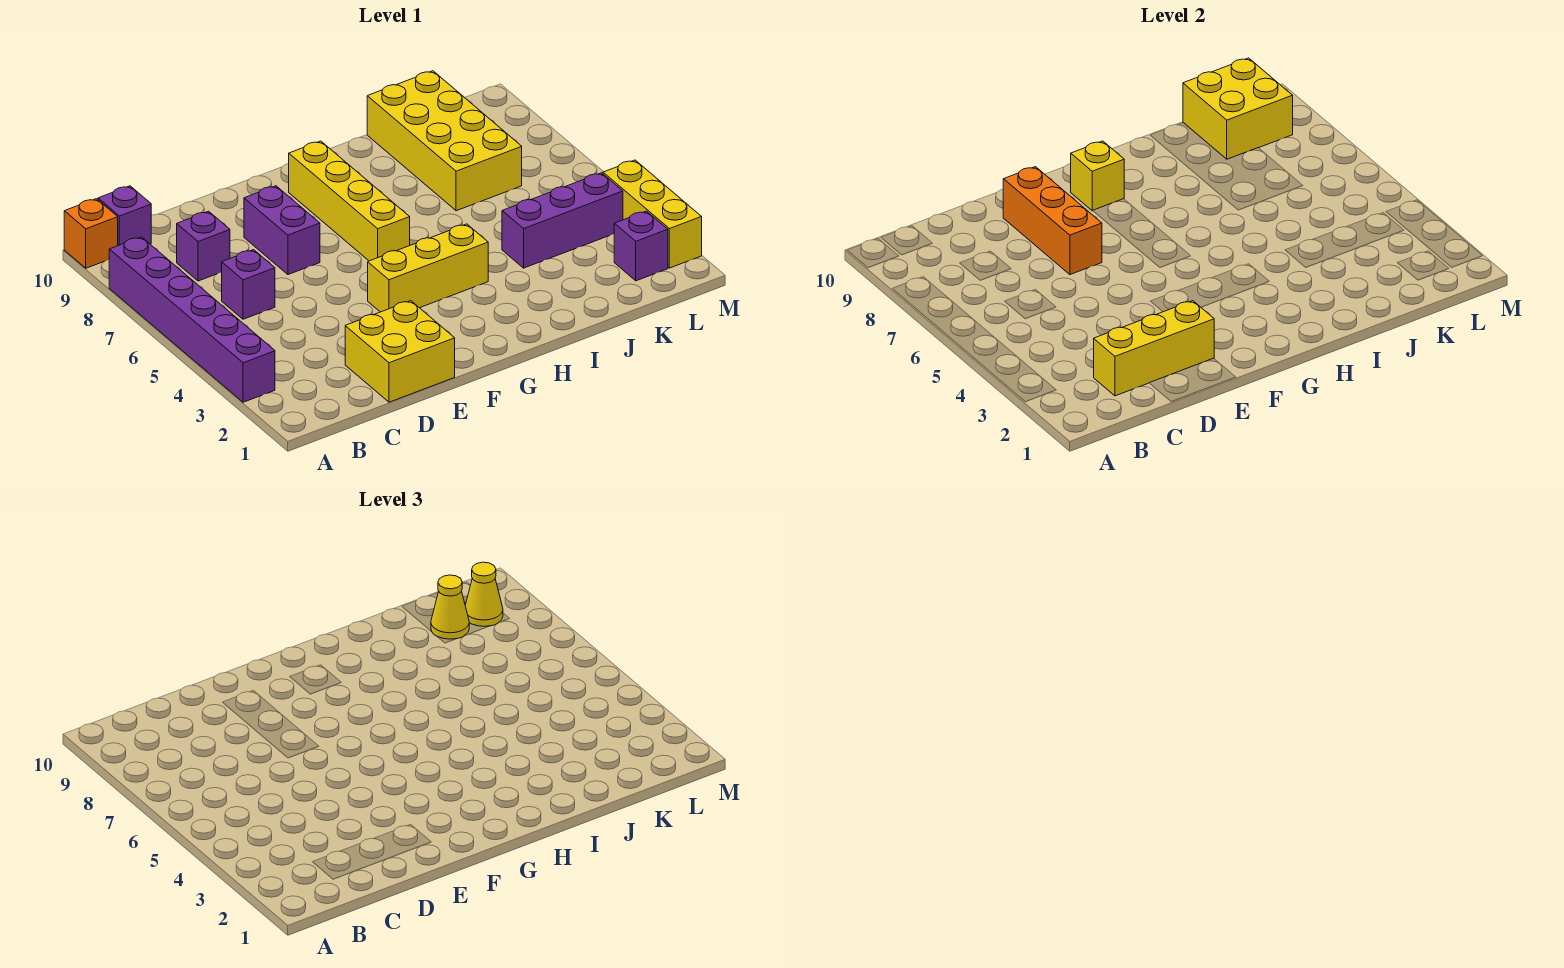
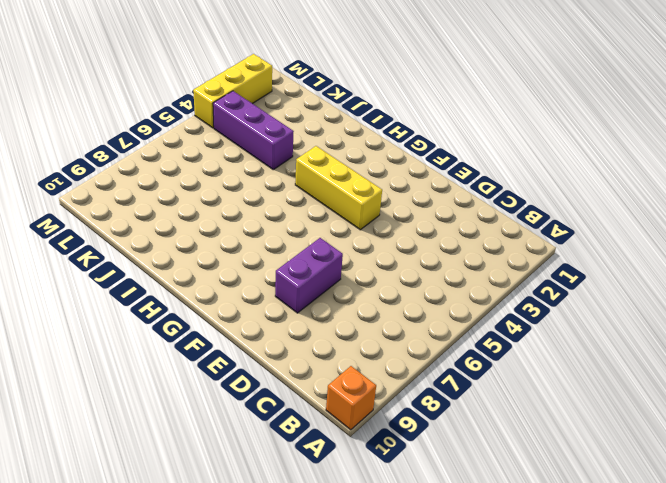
none -> purple brick A3:A8 level 1
none -> purple brick B10 level 1
none -> purple brick C6 level 1

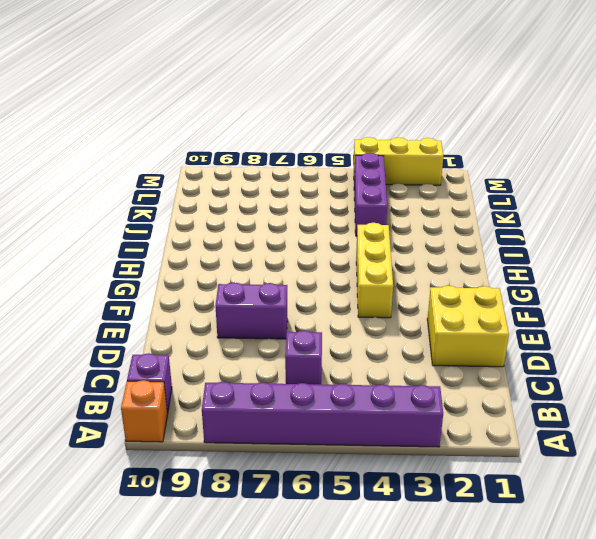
none -> purple brick C8 level 1
none -> yellow brick G6:G9 level 1
none -> yellow brick J7:K10 level 1

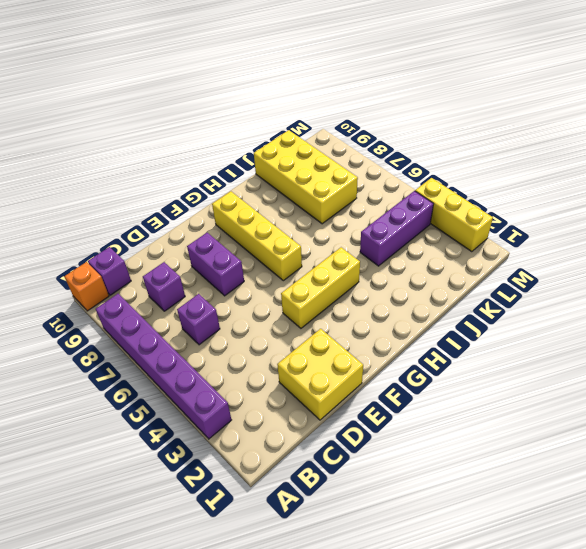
none -> purple brick L2 level 1
none -> yellow brick C2:E2 level 2
none -> orange brick E7:E9 level 2

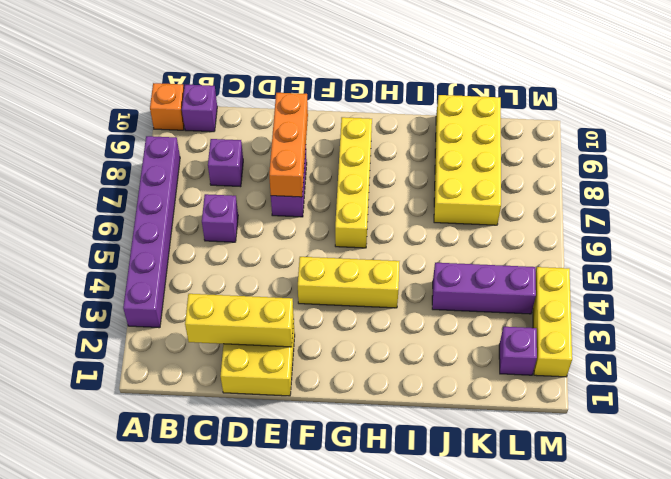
none -> yellow brick G9 level 2
none -> yellow brick K9:L10 level 2
none -> yellow cone K9 level 3

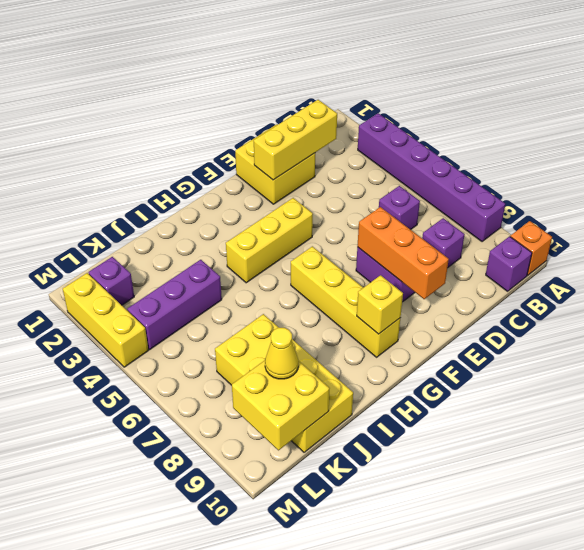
none -> yellow cone L9 level 3

